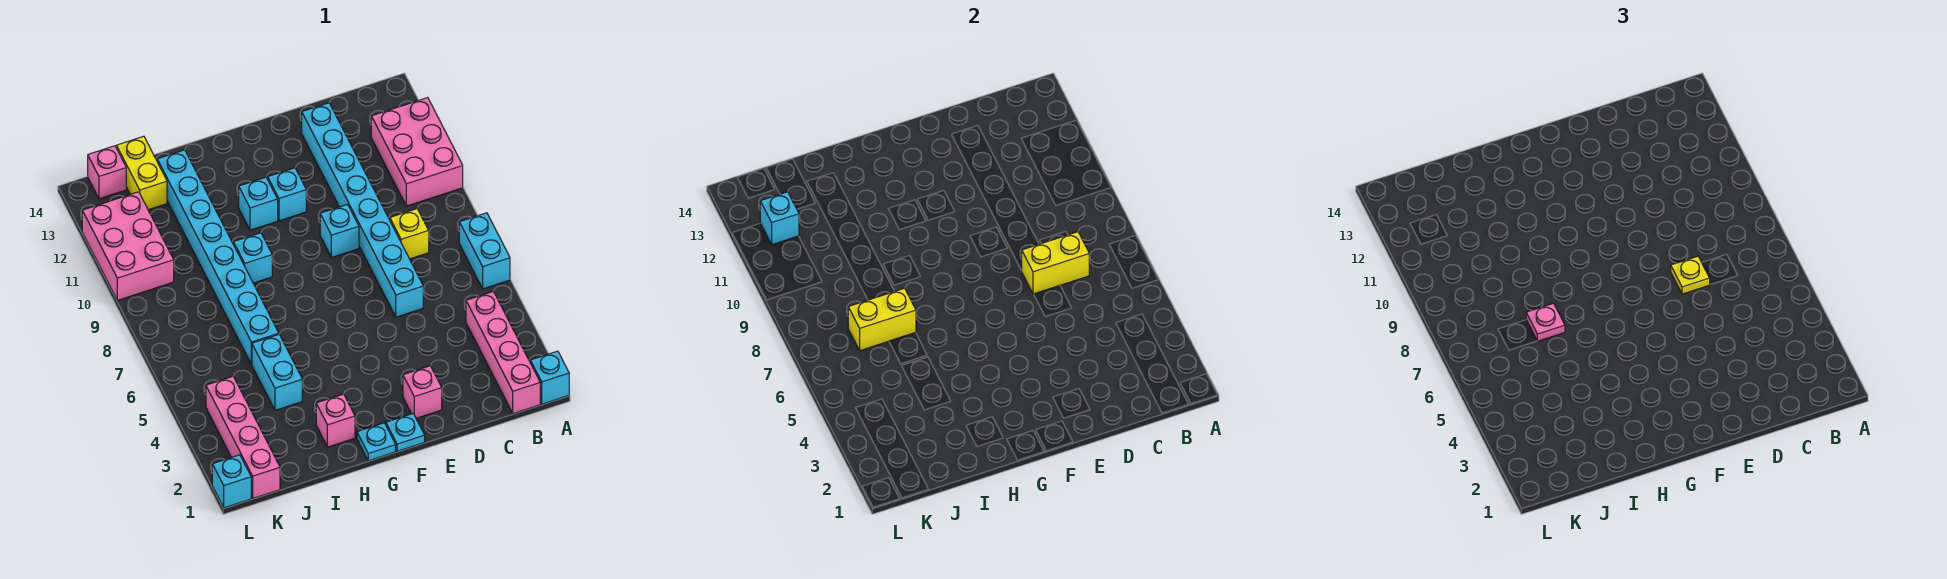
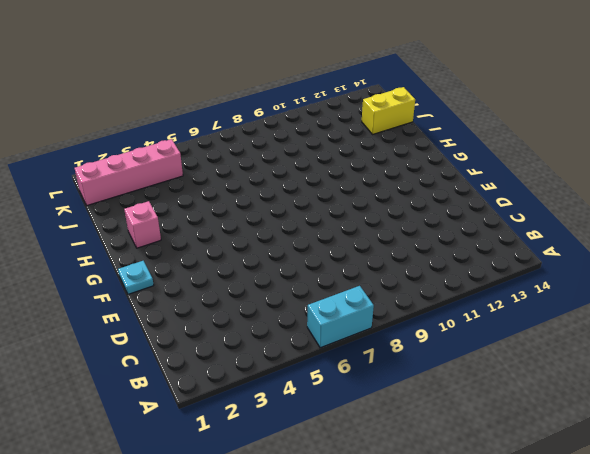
none -> cyan brick A1 level 1
none -> pink brick A10:B12 level 1
none -> pink brick B1:B4 level 1

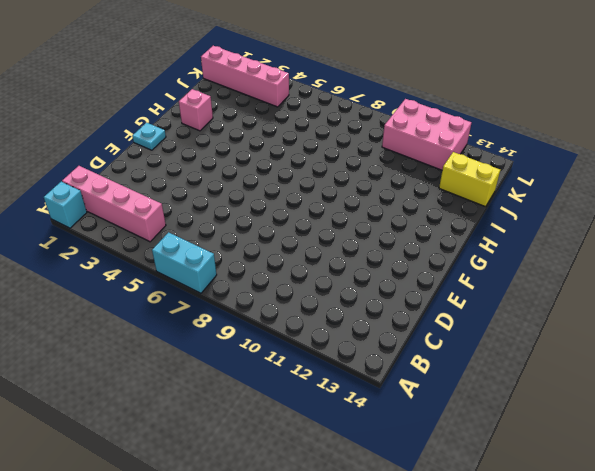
none -> pink brick A10:B12 level 1
none -> yellow brick C8 level 1
none -> cyan brick D6:D13 level 1

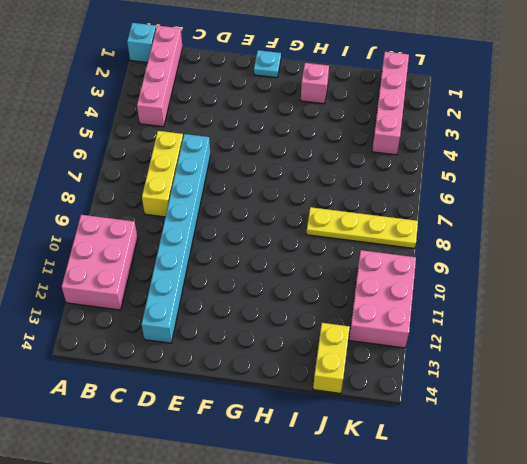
yellow brick C6:C8 level 1 -> yellow brick C8 level 1
yellow plate I8:L8 level 1 -> cyan brick I6:I13 level 1
none -> cyan brick A6:A7 level 1
none -> pink brick E2 level 1
none -> cyan brick E9 level 1

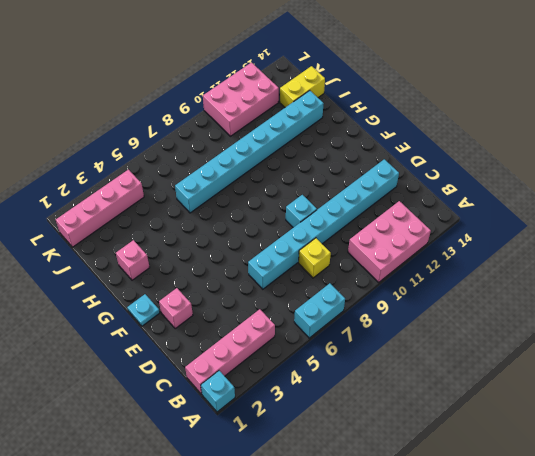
none -> cyan brick F11 level 1
none -> cyan plate G1 level 1
none -> cyan brick G11 level 1

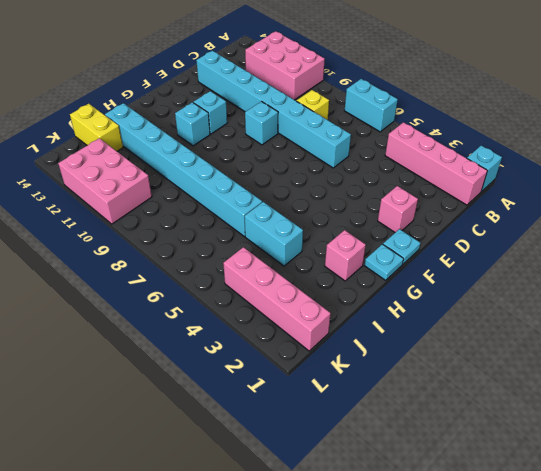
none -> cyan brick H9 level 1
none -> pink brick K14 level 1
none -> cyan brick L1 level 1

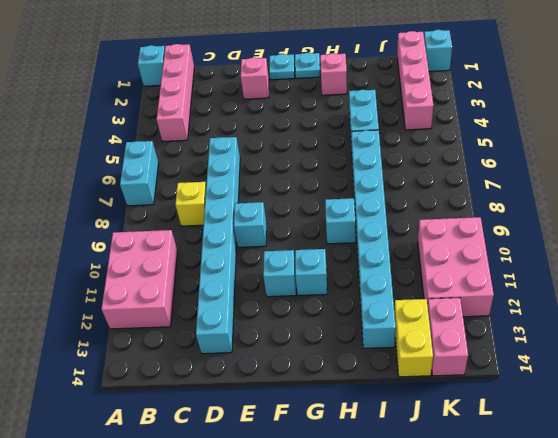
pink brick K13:K14 level 1 -> pink brick K14 level 1
none -> yellow brick C7:D7 level 2
none -> yellow brick I7:J7 level 2
none -> cyan brick K12 level 2

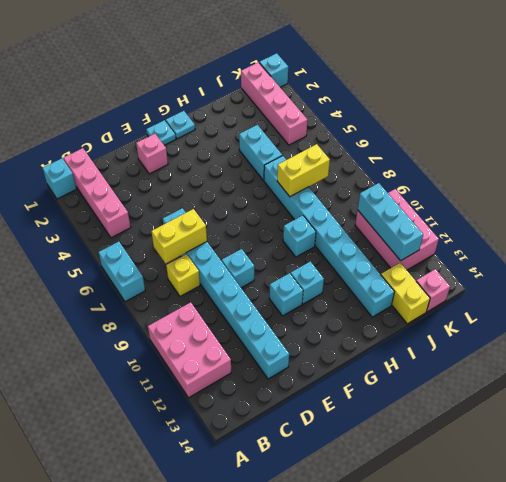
cyan brick K10:K12 level 2 -> cyan brick K12 level 2
none -> pink brick H2 level 1
none -> yellow plate D7 level 3
none -> pink plate I7 level 3

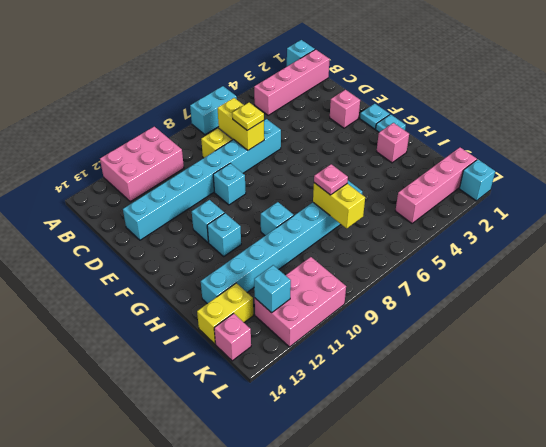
none -> cyan brick I4:I5 level 1

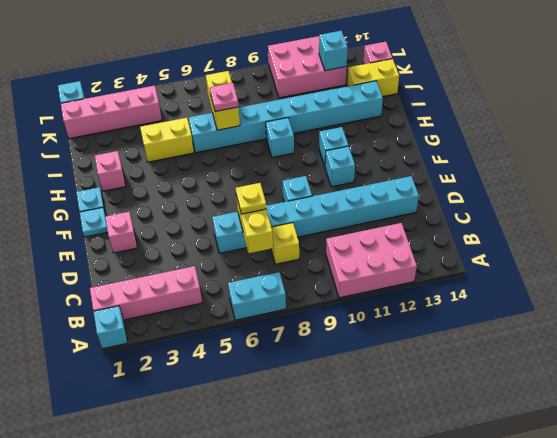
yellow brick I4:I5 level 1 -> cyan brick I4:I5 level 1

